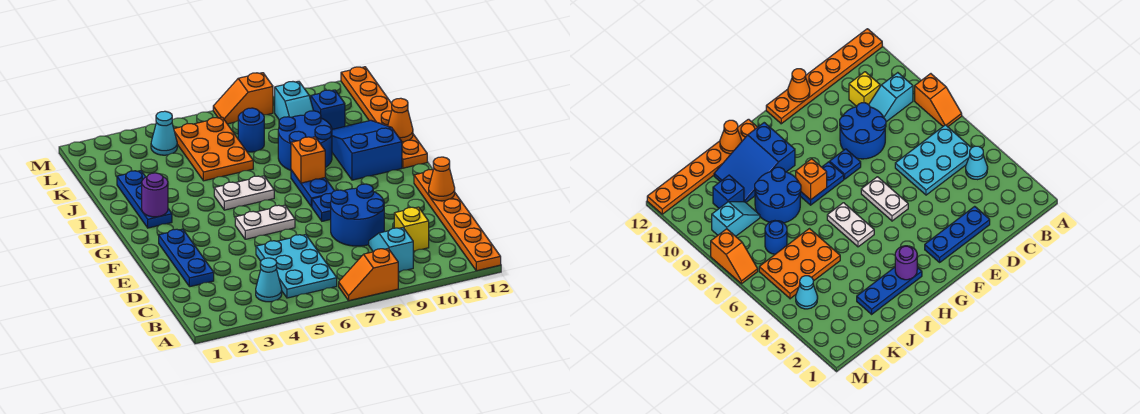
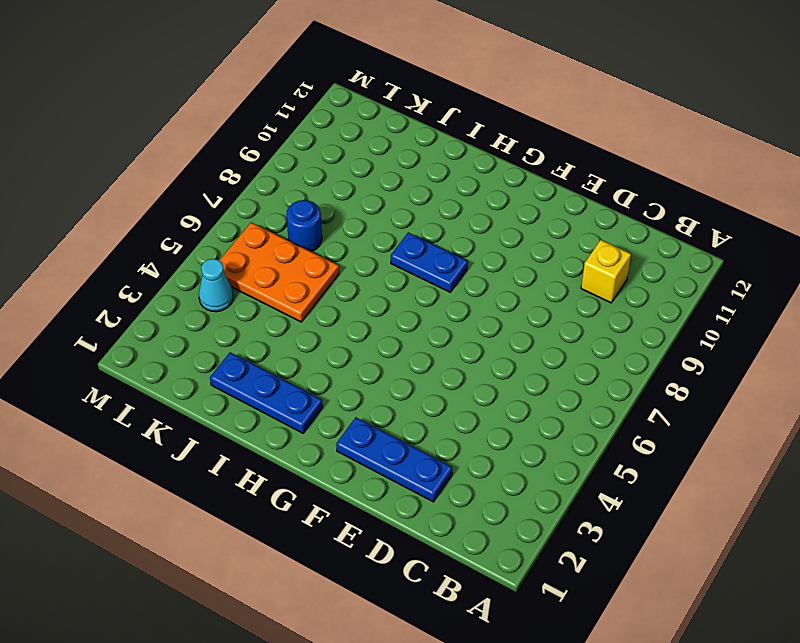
none -> orange slope A7:A8 level 1 top 8
none -> orange plate A12:F12 level 1
none -> cyan cone B4 level 1

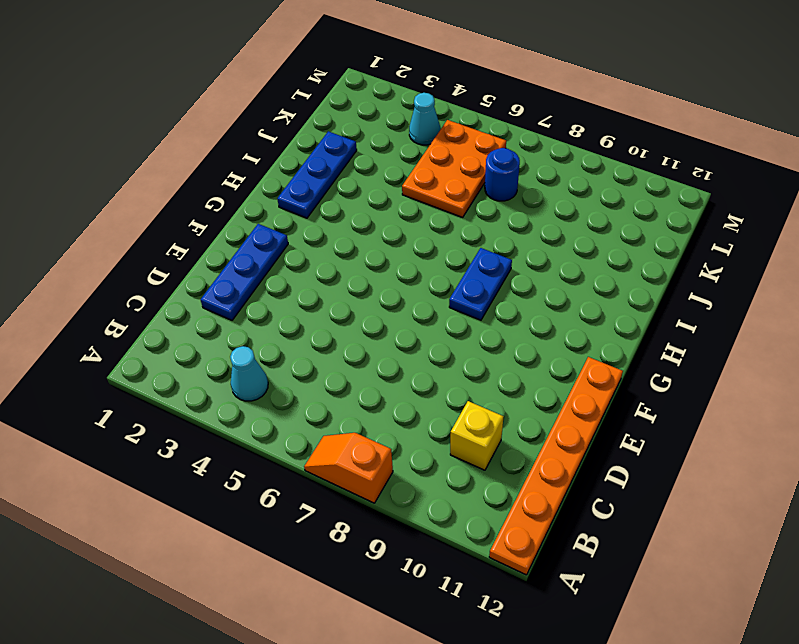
none -> cyan plate B5:D6 level 1
none -> cyan slope B9:C9 level 1 top B
none -> blue round brick D8:E9 level 1

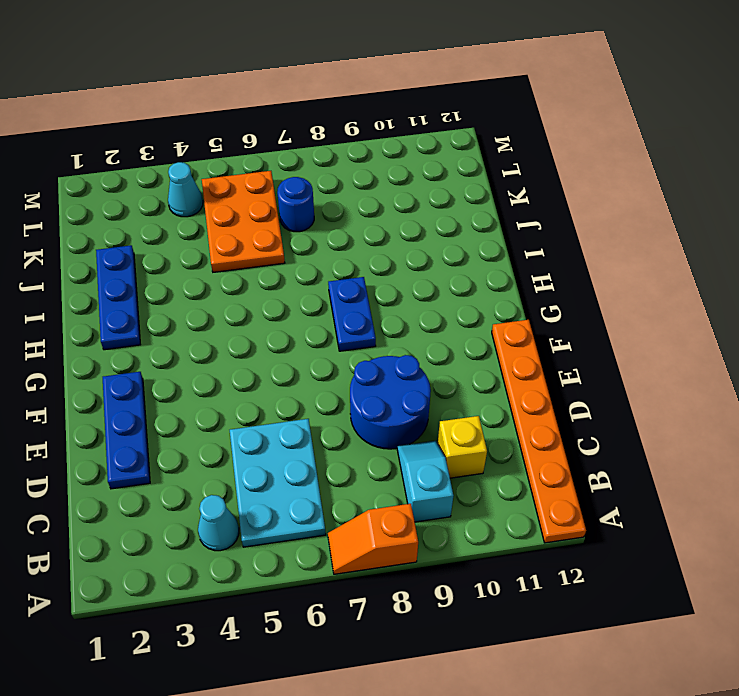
none -> white plate F5:F6 level 1
none -> blue plate F8 level 1
none -> white plate H5:H6 level 1

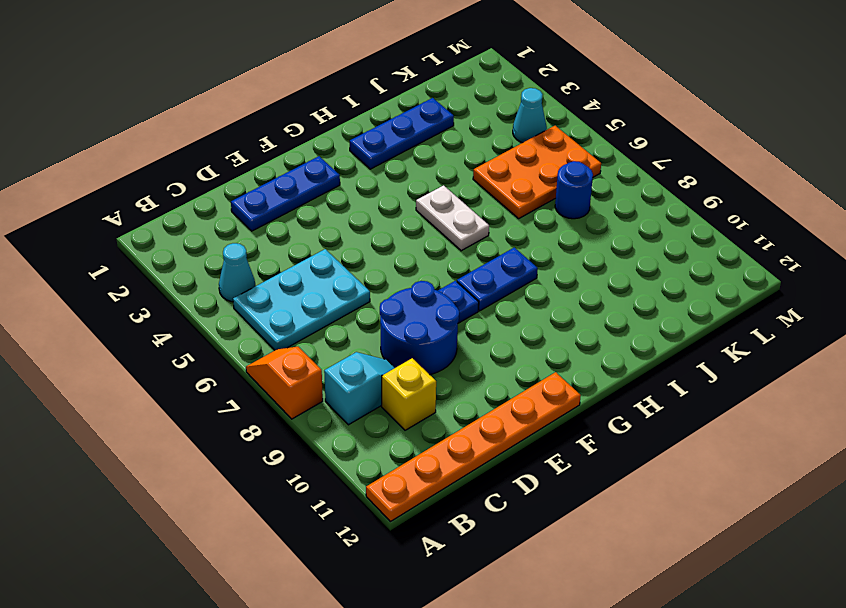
none -> white plate F5:F6 level 1
none -> blue slope H10:J11 level 1 top H
none -> orange plate H12:M12 level 1

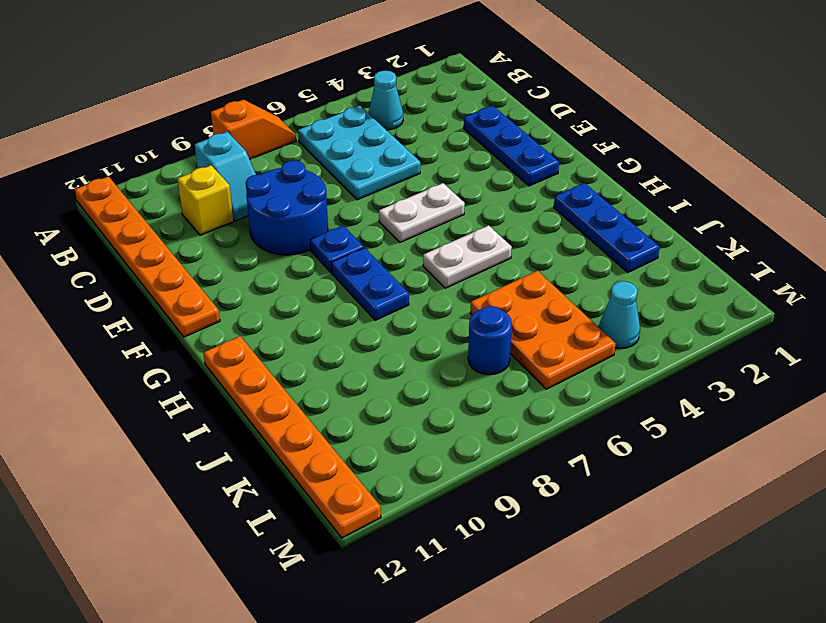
none -> blue slope H10:J11 level 1 top H
none -> blue round brick I8:J9 level 1
none -> cyan slope K9:L9 level 1 top L

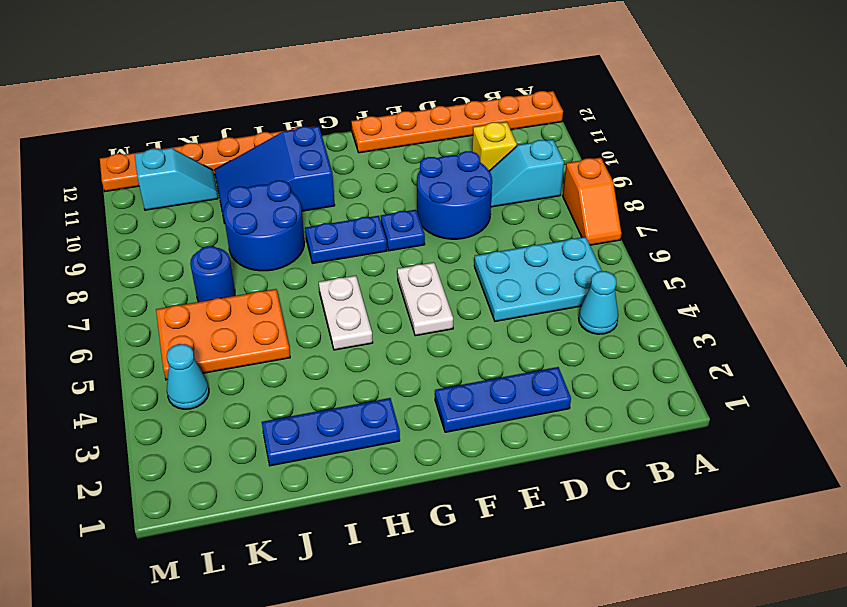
cyan slope K11:L11 level 1 top L -> cyan slope K9:L9 level 1 top L
none -> blue brick K10 level 1
none -> orange slope M7:M8 level 1 top 8
none -> orange cone E12 level 2

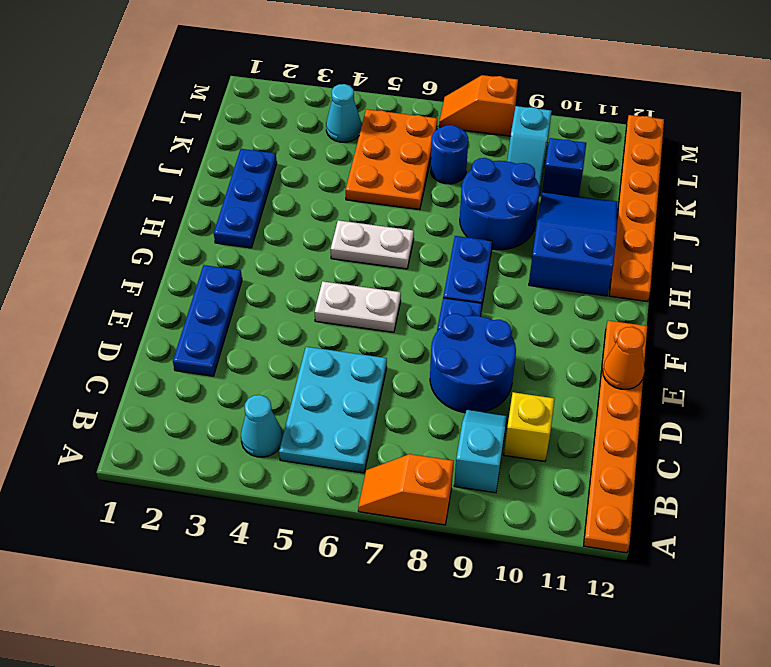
none -> purple round brick H2 level 2
none -> orange brick H8 level 2
none -> orange cone I12 level 2

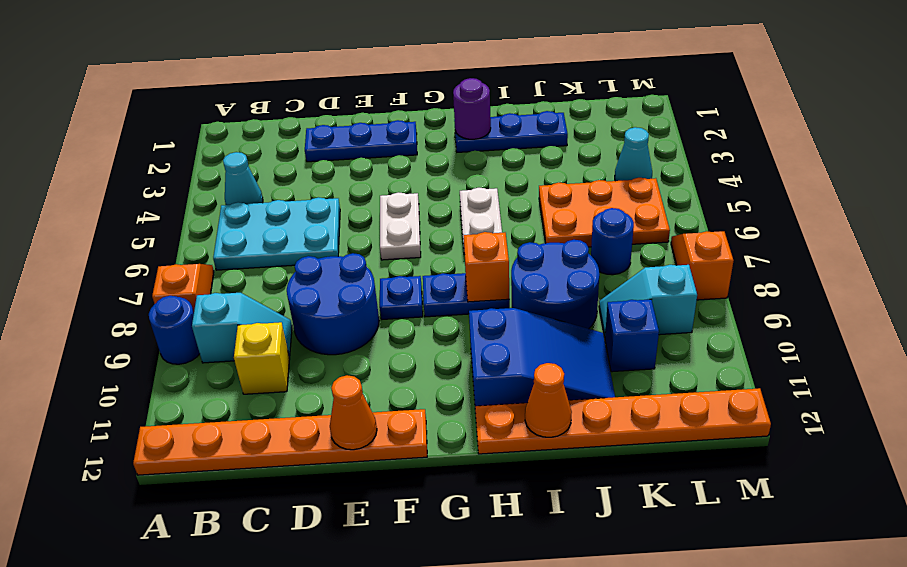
blue round brick A9 level 1 -> none

